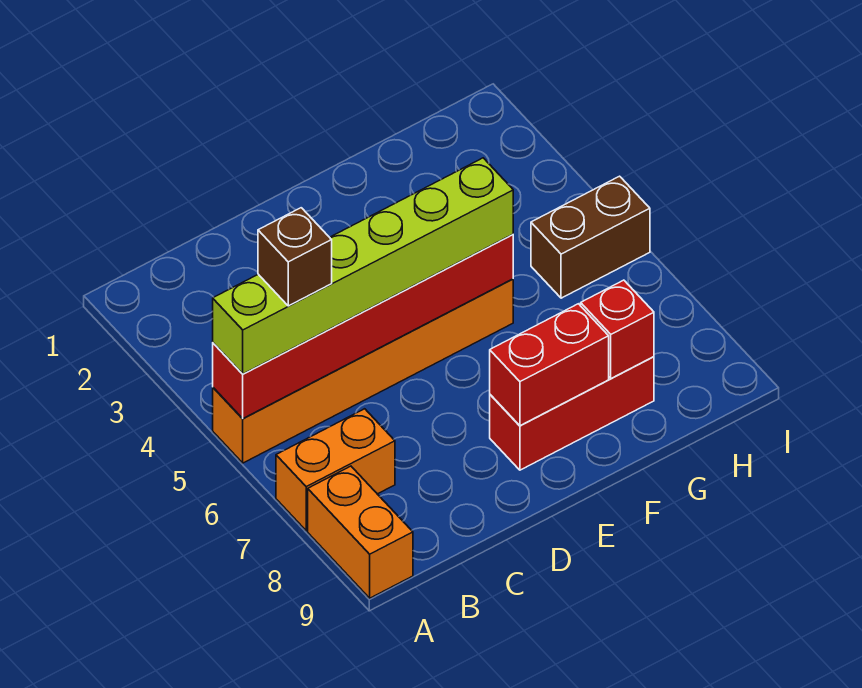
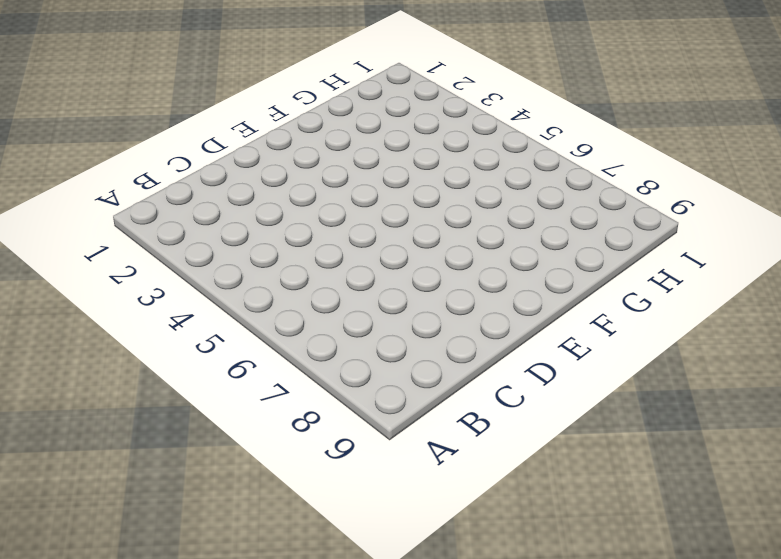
none -> orange brick A5:F5 level 1
none -> orange brick A7:B7 level 1

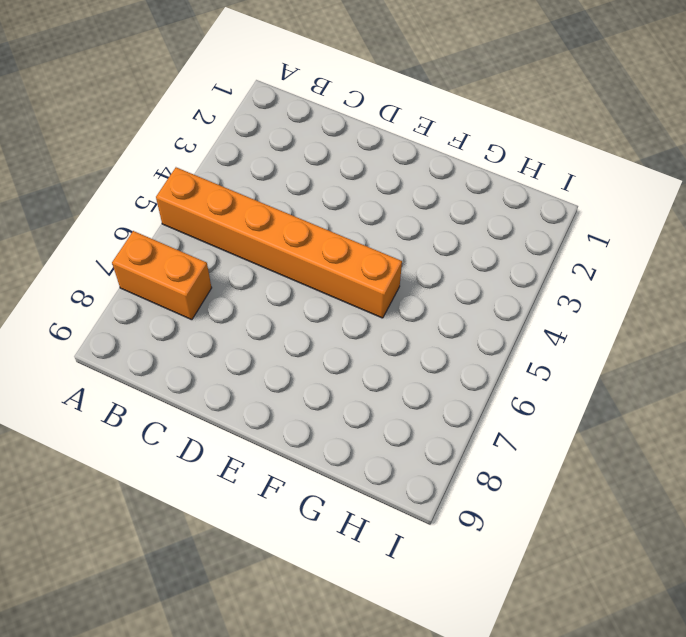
none -> orange brick A8:A9 level 1
none -> red brick E8:G8 level 1

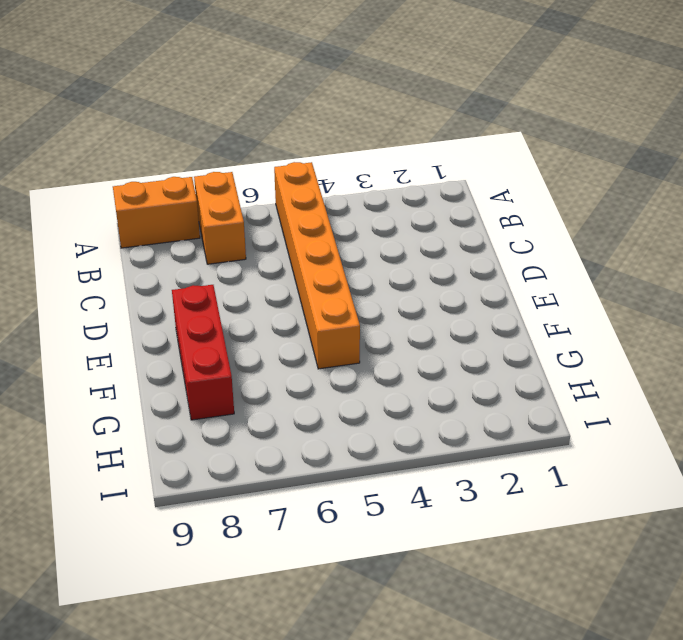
none -> brown brick H5:I5 level 1
none -> red brick A5:F5 level 2

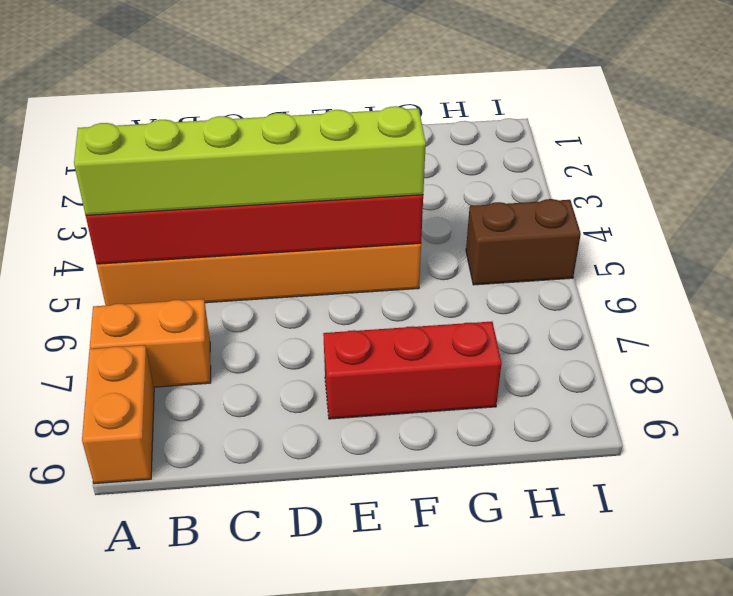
none -> red brick E8:F8 level 2
none -> red brick G8 level 2

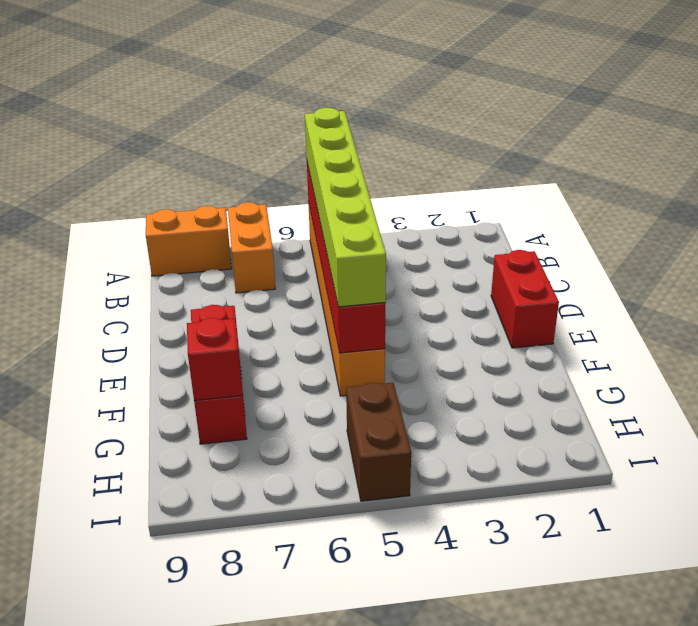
red brick D1:E1 level 1 -> red brick E8:F8 level 2
none -> brown brick B5 level 4

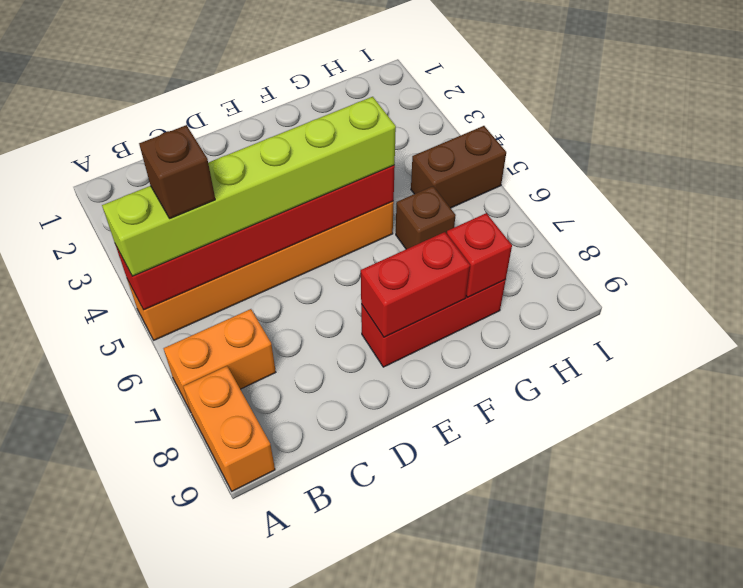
brown brick G6 level 1 -> none

